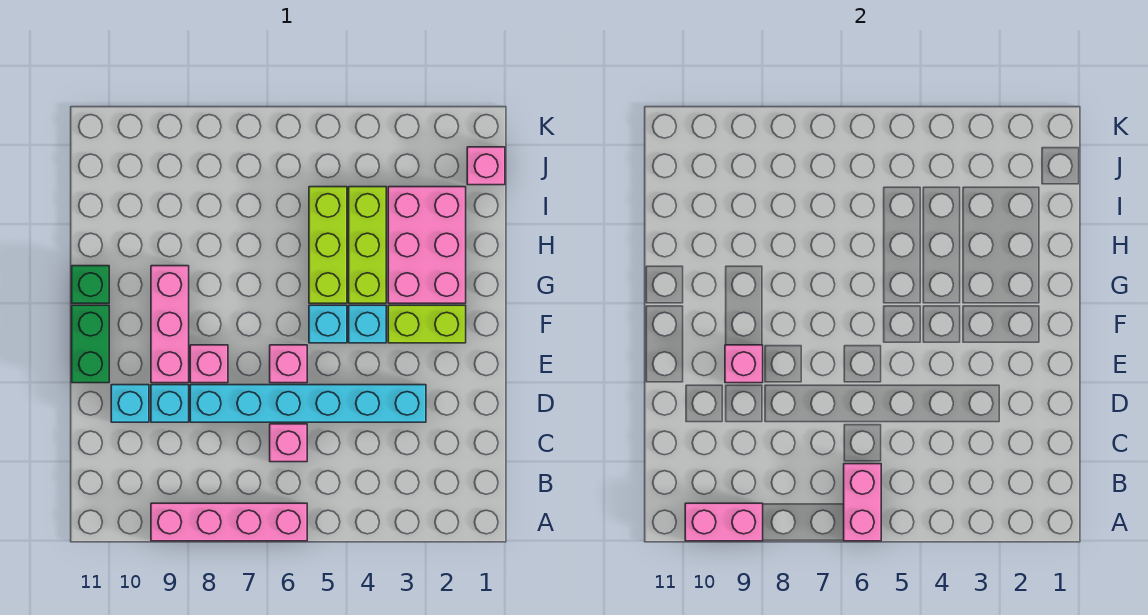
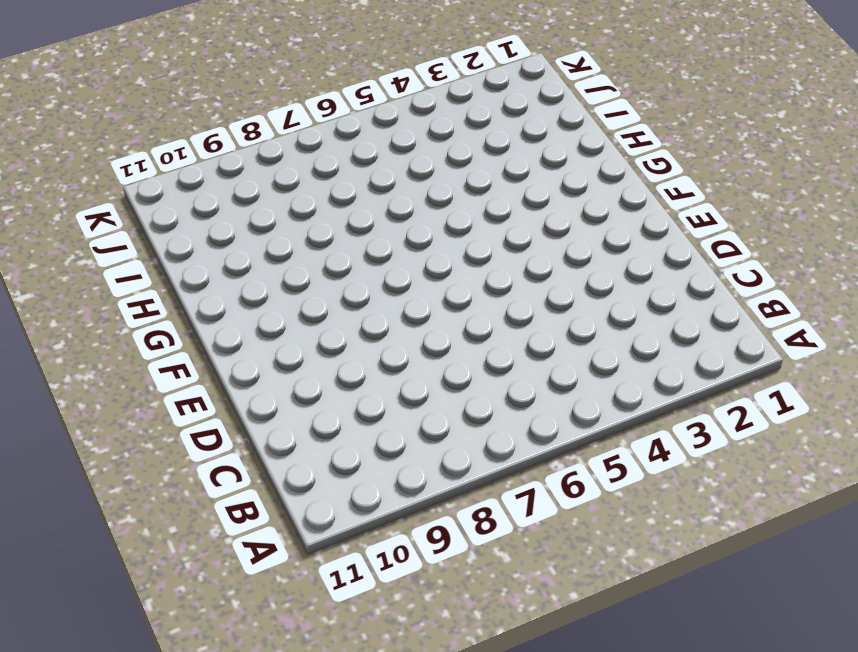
none -> pink brick A6:A9 level 1
none -> pink brick C6 level 1
none -> cyan brick D3:D8 level 1

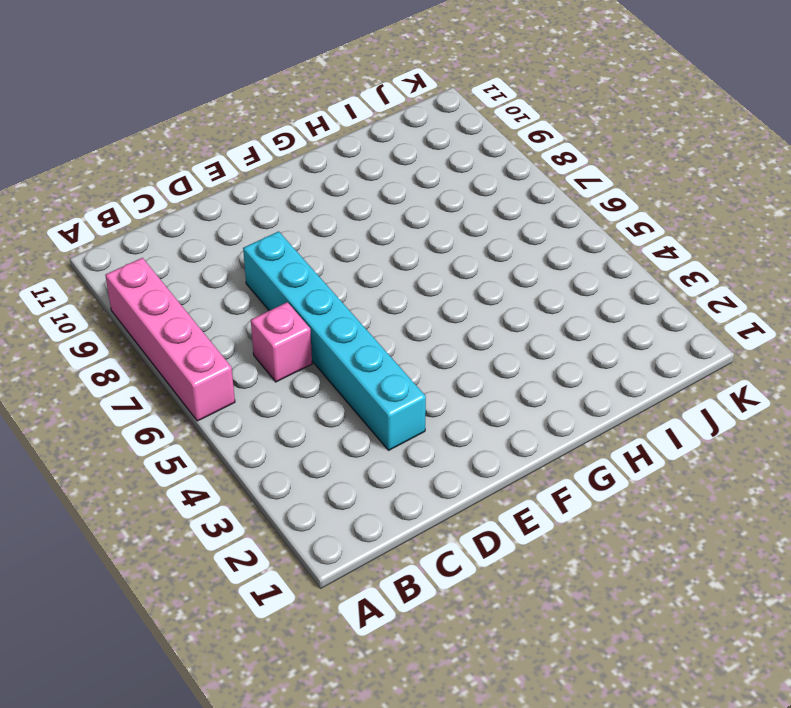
none -> cyan brick D9 level 1
none -> cyan brick D10 level 1
none -> pink brick E6 level 1

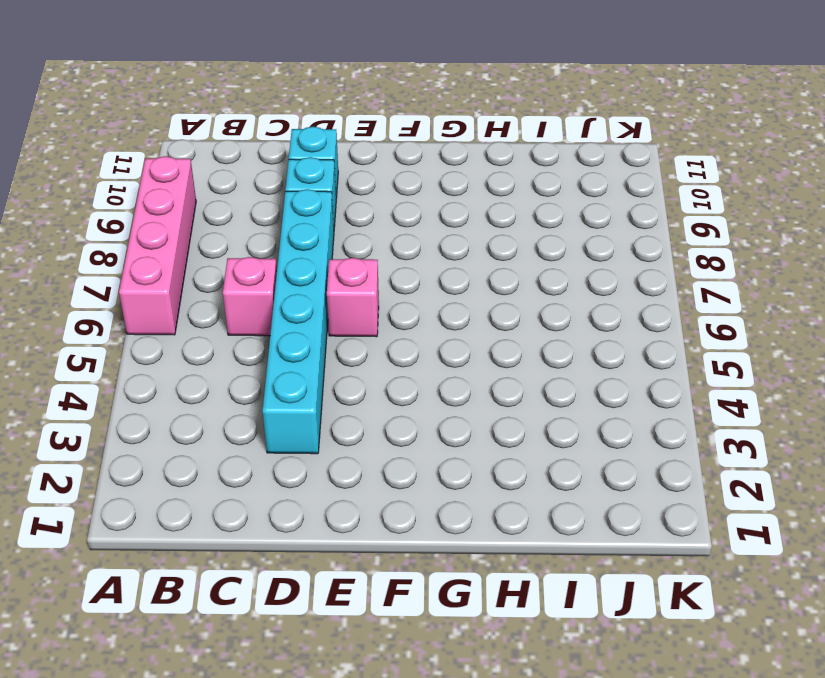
none -> pink brick E8 level 1
none -> pink brick E9:G9 level 1
none -> green brick E11:F11 level 1

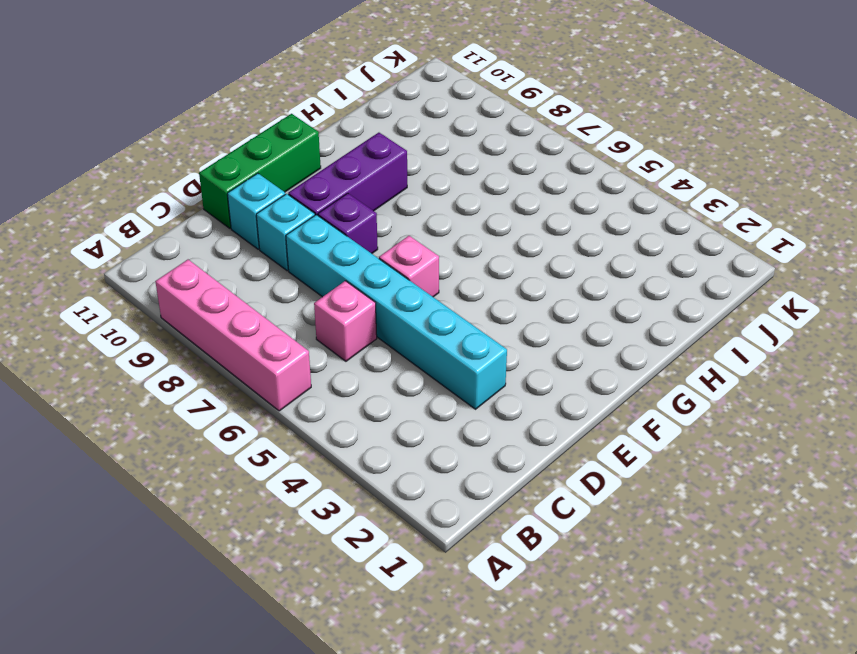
green brick D11:F11 level 1 -> green brick E11:F11 level 1
purple brick E8 level 1 -> pink brick E8 level 1
purple brick E9:G9 level 1 -> pink brick E9:G9 level 1
none -> lime brick F2:F3 level 1
none -> cyan brick F4 level 1
none -> cyan brick F5 level 1

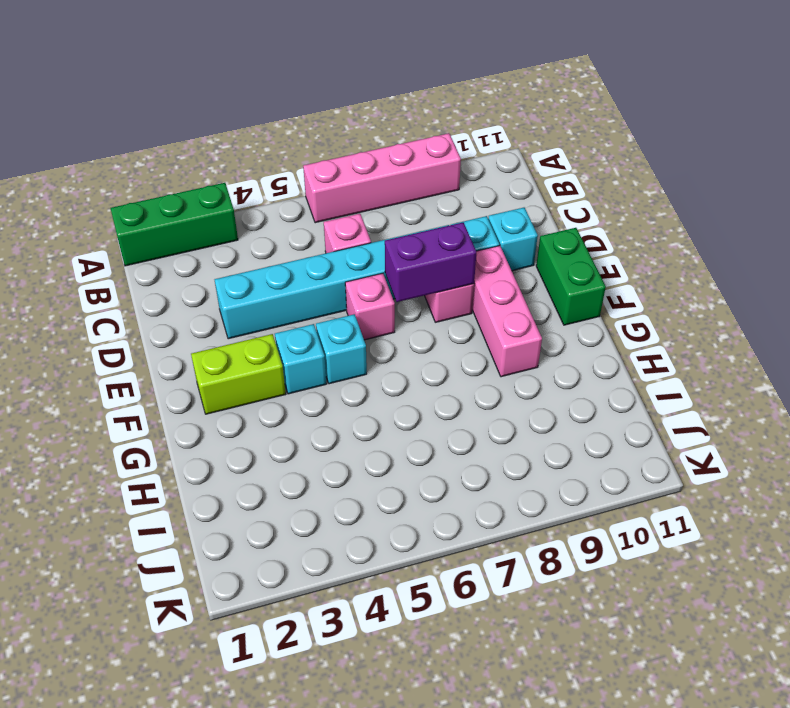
green brick A1:A3 level 1 -> none
purple brick E7:E8 level 2 -> none
none -> pink brick G2:I3 level 1
none -> lime brick G4:I4 level 1
none -> lime brick G5:I5 level 1

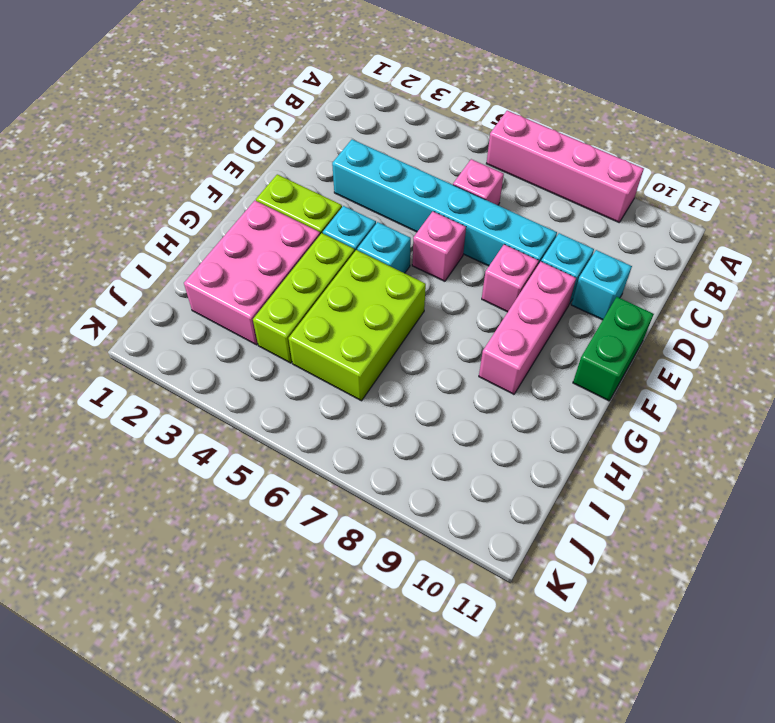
lime brick G5:I6 level 1 -> lime brick G5:I5 level 1
none -> green brick G11 level 1
none -> pink brick J1 level 1
none -> pink brick A6:B6 level 2

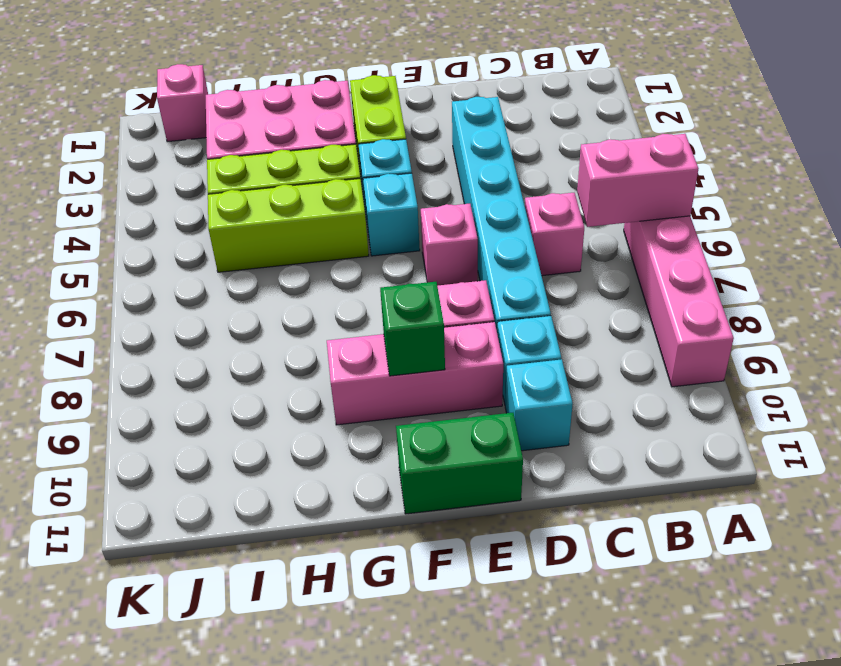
green brick F9 level 2 -> green brick G11 level 1
none -> pink brick A9:A10 level 2
none -> pink brick E9 level 2

